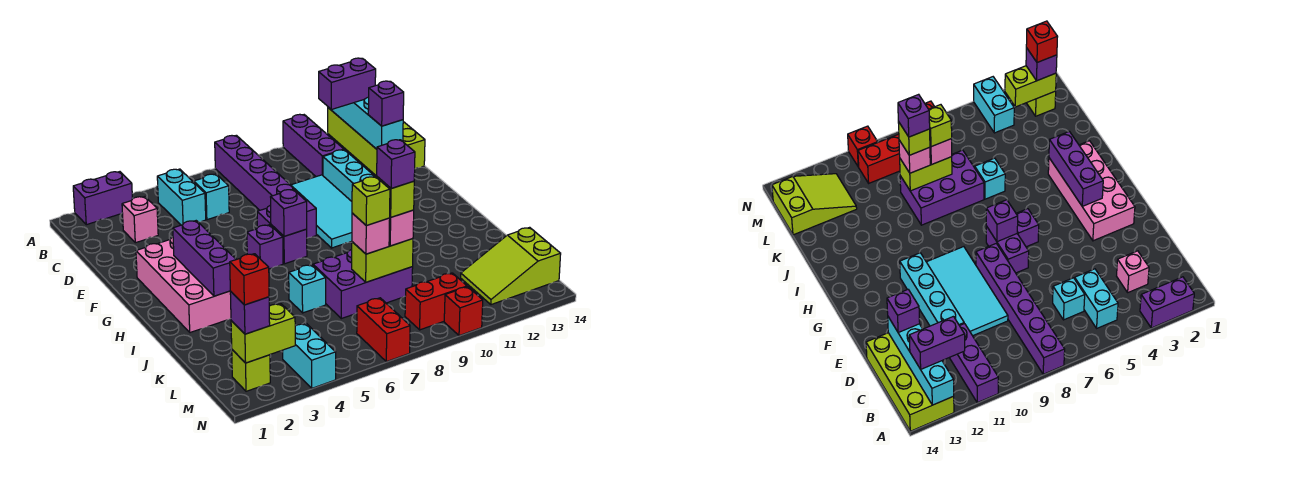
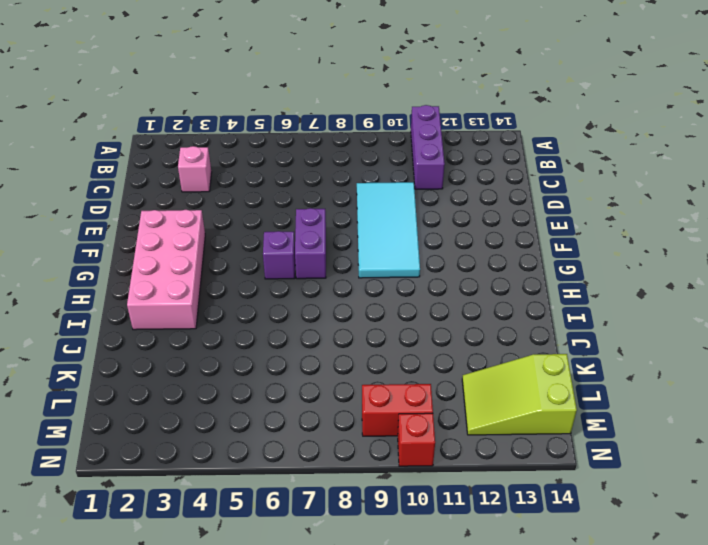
none -> purple brick A2:A3 level 1
none -> purple brick A8:F8 level 1
none -> lime brick A13:D14 level 1
none -> cyan brick B5:C5 level 1

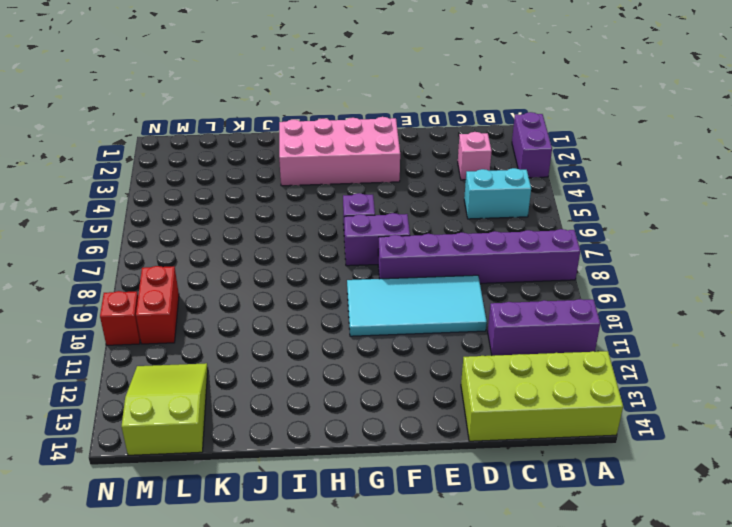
none -> cyan brick C6 level 1
none -> cyan brick D11:G11 level 1
none -> cyan brick J6 level 1
none -> purple brick J7:K9 level 1

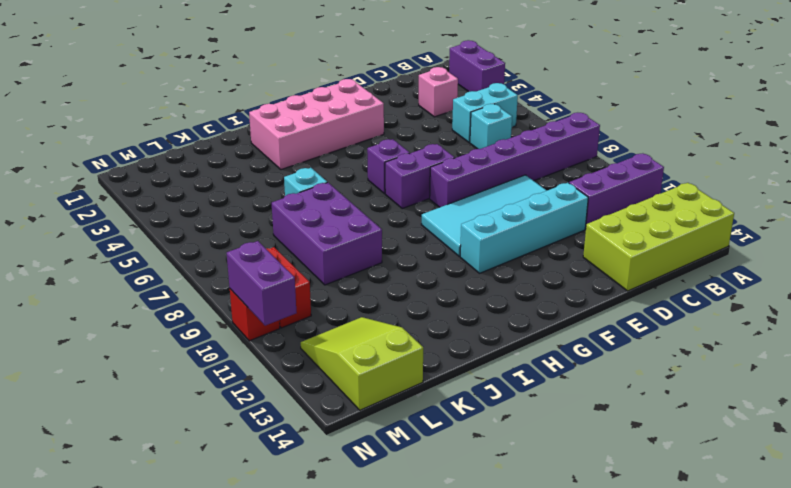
purple brick N10:N11 level 2 -> purple brick B12:B13 level 3
none -> lime brick M2 level 1
none -> cyan brick M4:N4 level 1
none -> red brick M7:N7 level 1
none -> cyan brick A13:D13 level 2

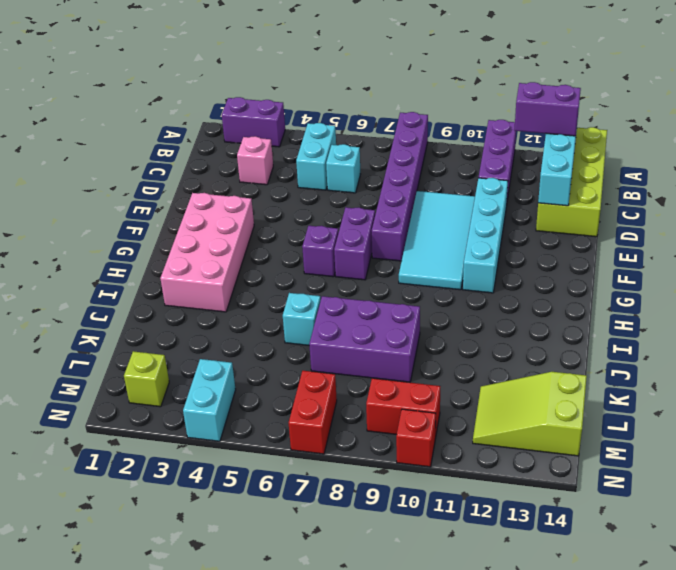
none -> purple brick G3:I3 level 2
none -> purple brick G7 level 2
none -> lime brick K8:K9 level 2
none -> lime brick M2:M3 level 2

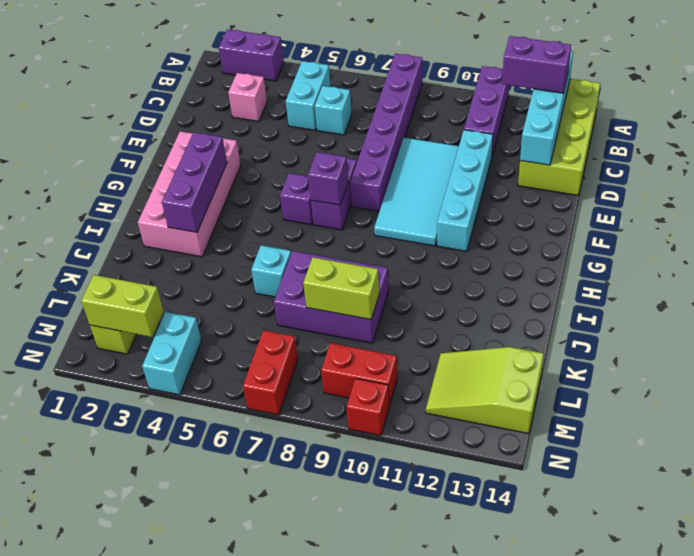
none -> purple brick D13 level 3
none -> pink brick K8 level 3
none -> pink brick K9 level 3
none -> purple brick M2 level 3

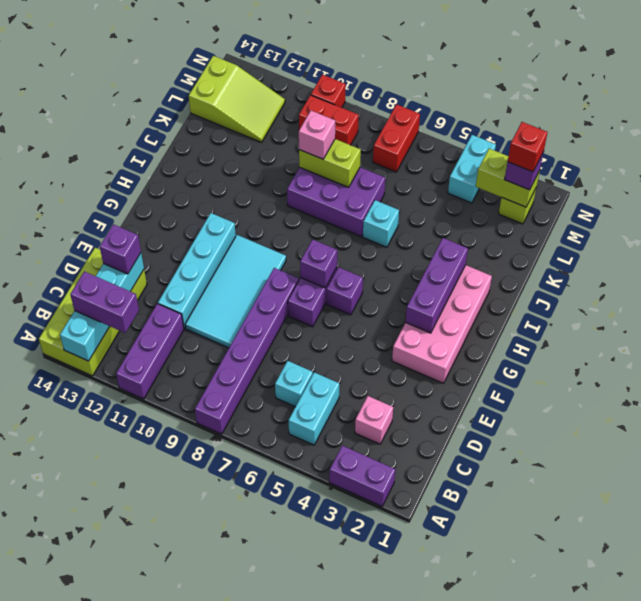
none -> pink brick K8 level 3
none -> lime brick K8 level 4
none -> lime brick K9 level 4
none -> purple brick K9 level 5

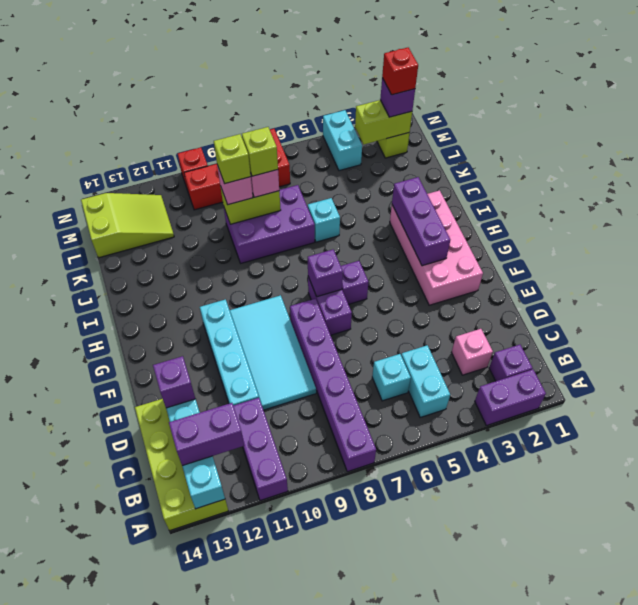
purple brick B2 level 1 -> purple brick K9 level 5

